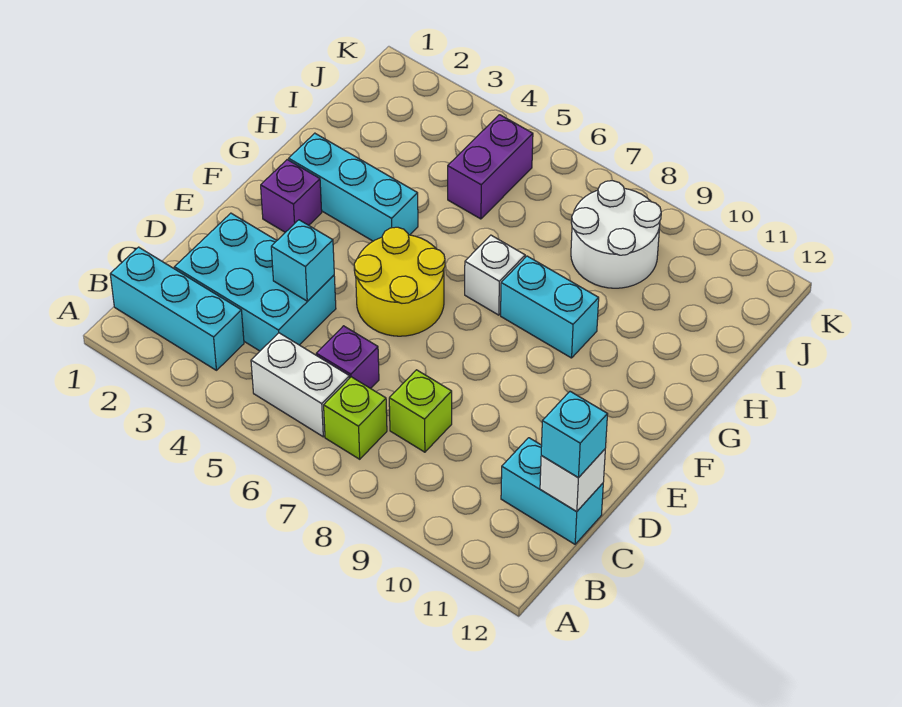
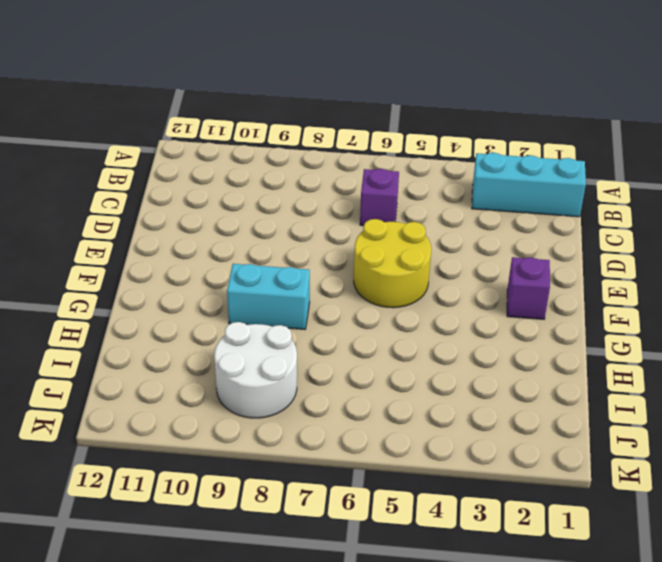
none -> white brick B5:B6 level 1
none -> lime brick B7 level 1
none -> cyan brick C2:D4 level 1

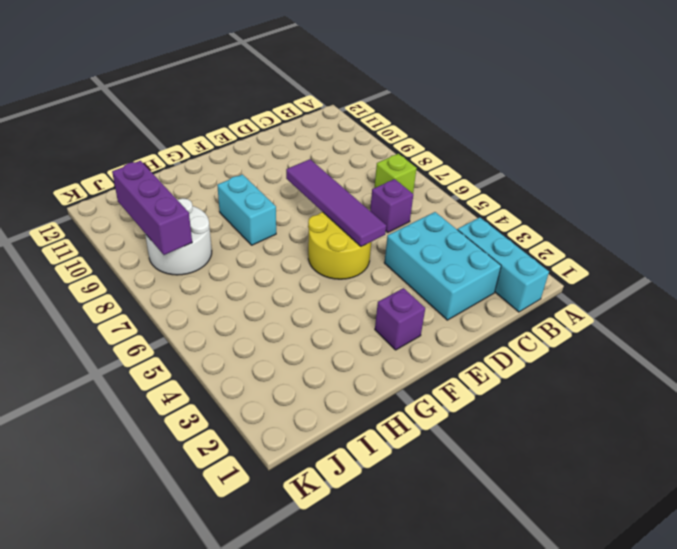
purple tile E5:E8 level 2 -> none
purple brick J8:J10 level 2 -> none
none -> white brick B5:B6 level 1
none -> lime brick C8 level 1
none -> cyan brick C11:C12 level 1

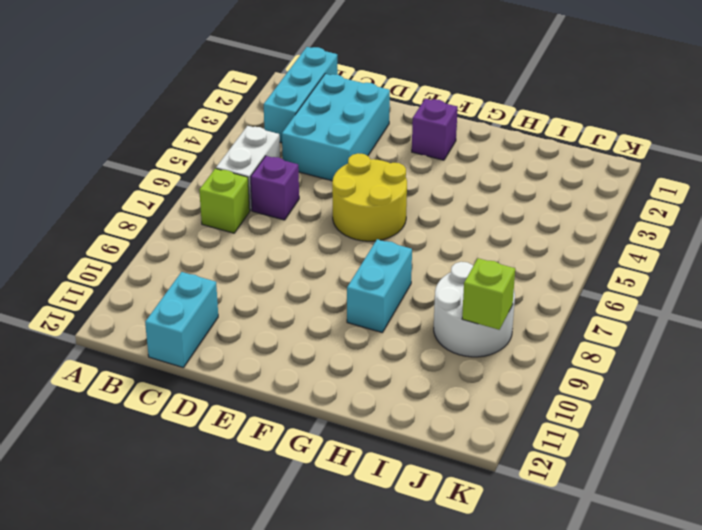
lime brick J9 level 2 -> lime brick C8 level 1
none -> cyan brick G2:G4 level 1
none -> white brick G7 level 1
none -> purple brick I5:J5 level 1

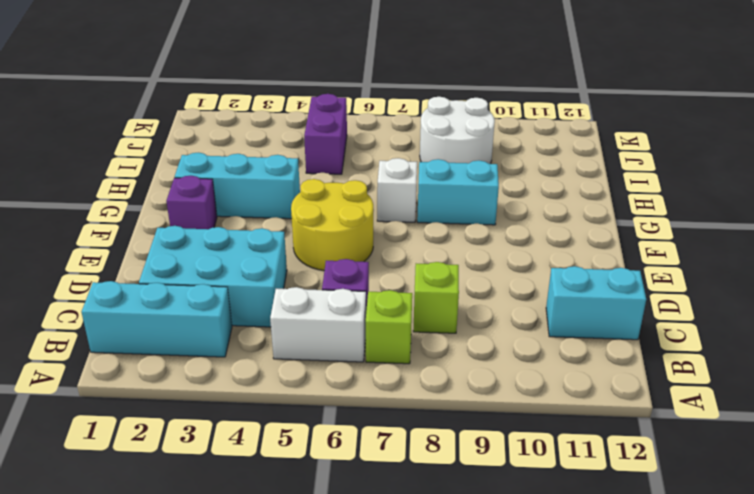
none -> white brick C12 level 2
none -> cyan brick D4 level 2
none -> cyan brick C12 level 3

